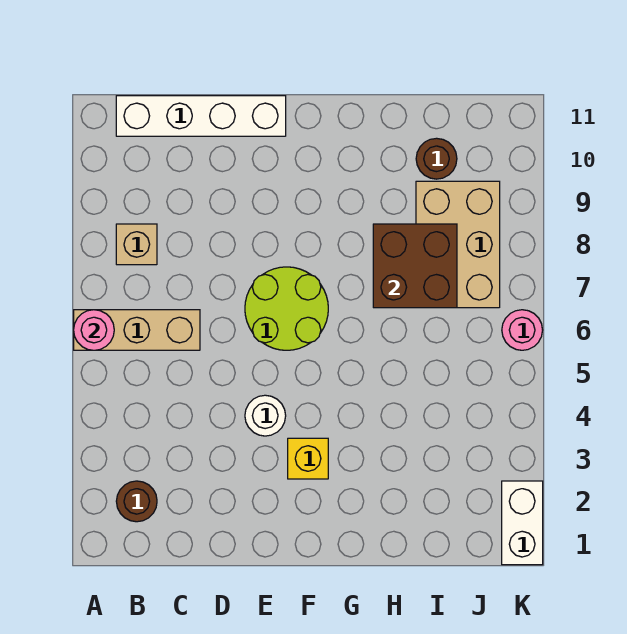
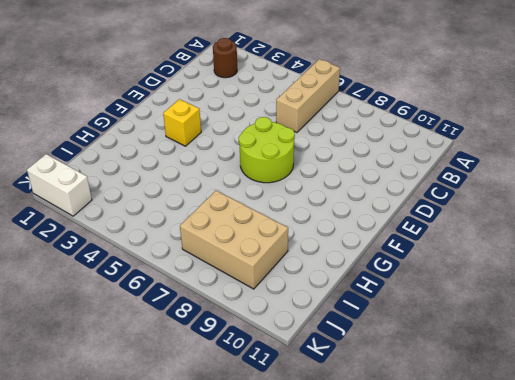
none -> tan brick B8 level 1
none -> white brick B11:E11 level 1
none -> white round brick E4 level 1

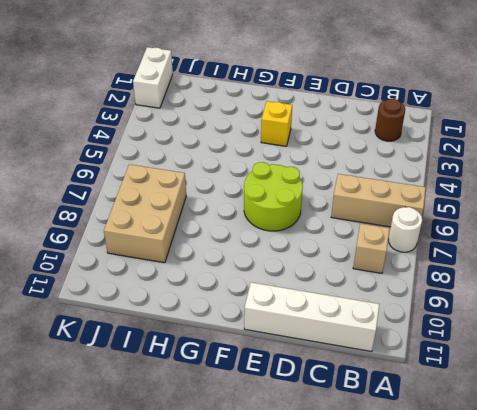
white round brick A7 level 1 -> white round brick E4 level 1
none -> brown round brick I10 level 1
none -> pink round brick K6 level 1
none -> pink round brick A6 level 2

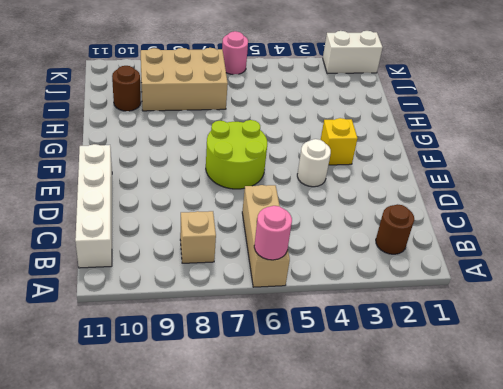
none -> brown brick H7:I8 level 2

